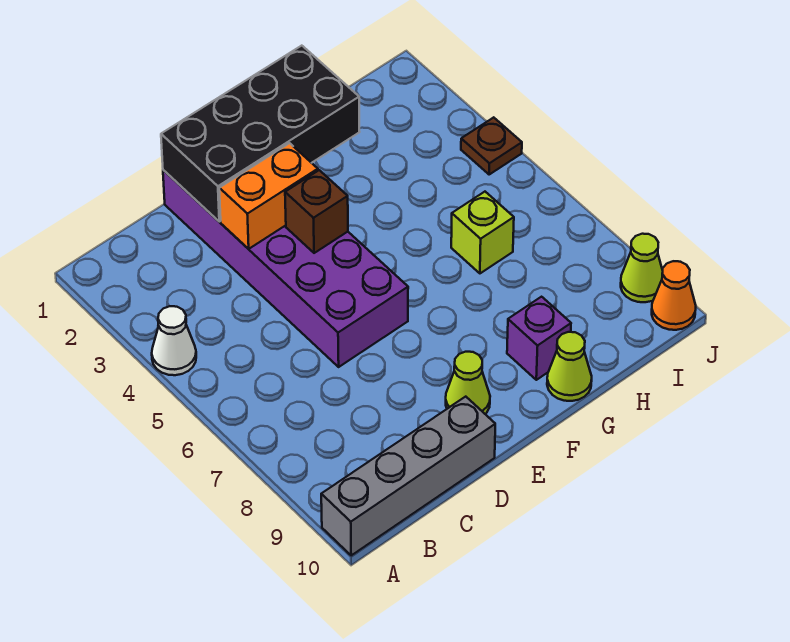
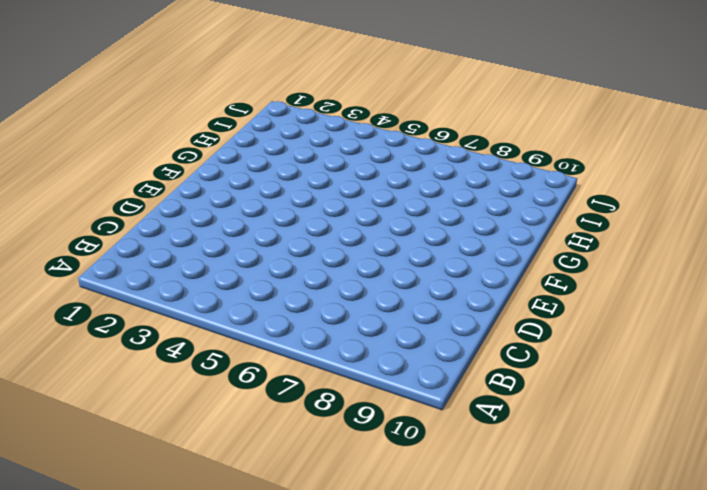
none -> white cone A4 level 1
none -> grey brick A10:D10 level 1
none -> purple brick D1:E6 level 1

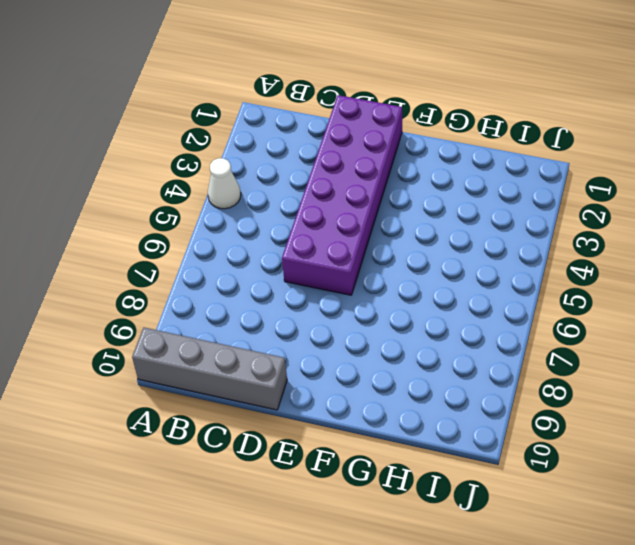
none -> lime cone E9 level 1
none -> purple brick G9 level 1
none -> lime cone G10 level 1

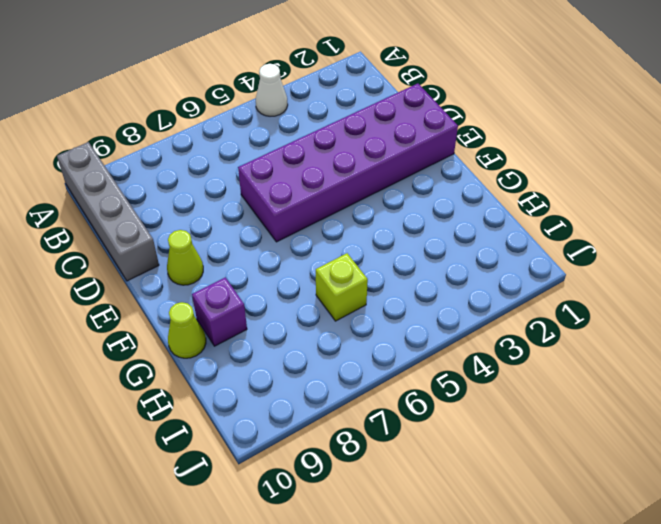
none -> brown plate J4 level 1
none -> lime cone J9 level 1
none -> orange cone J10 level 1

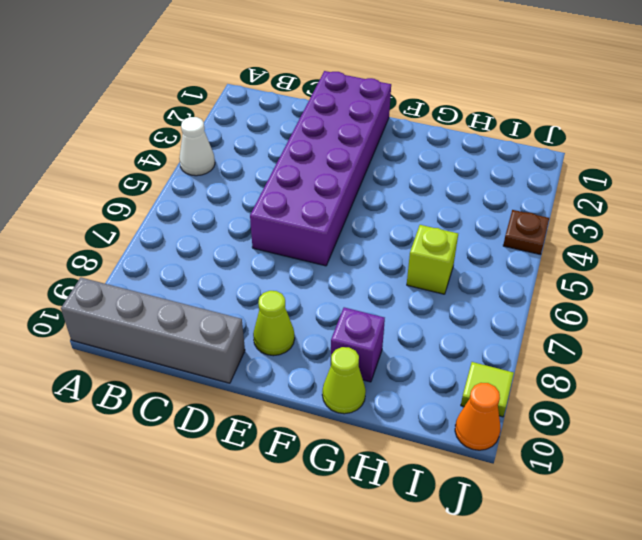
lime tile J9 level 1 -> lime cone J9 level 1
none -> black brick D1:G2 level 2
none -> orange brick D3:E3 level 2
none -> brown brick E4 level 2

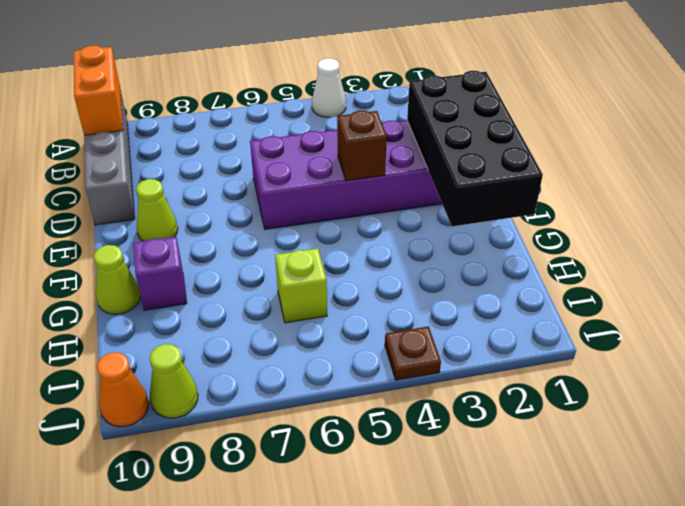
orange brick A10:B10 level 2 -> orange brick D3:E3 level 2

